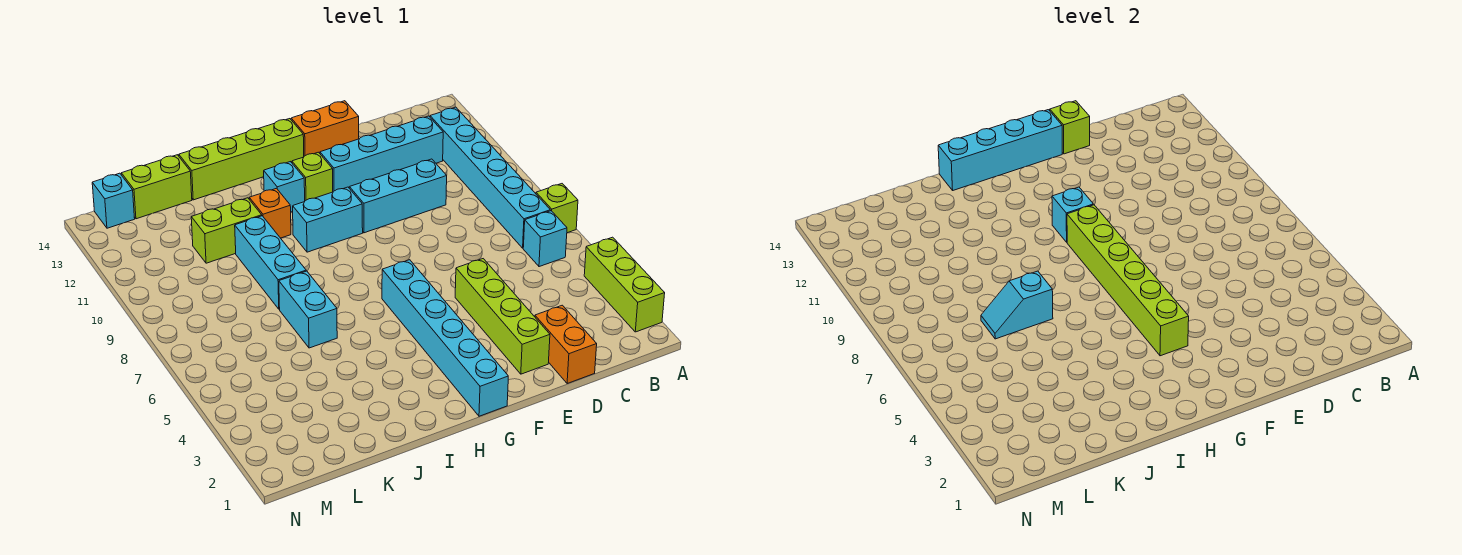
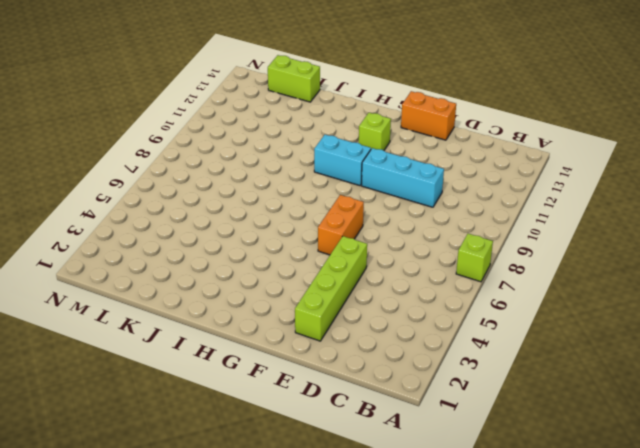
orange brick F6:F7 level 1 -> orange brick D1:D2 level 1
none -> lime brick A2:A4 level 1
none -> cyan brick B6 level 1
none -> cyan brick B7:B12 level 1

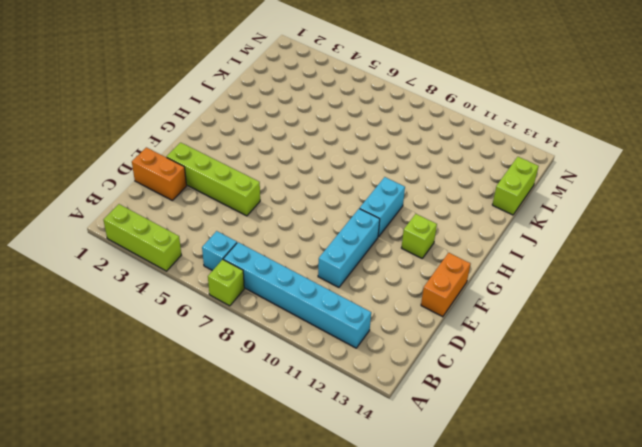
none -> cyan brick C12:F12 level 1
none -> cyan brick G1:G6 level 1
none -> lime brick G14:J14 level 1

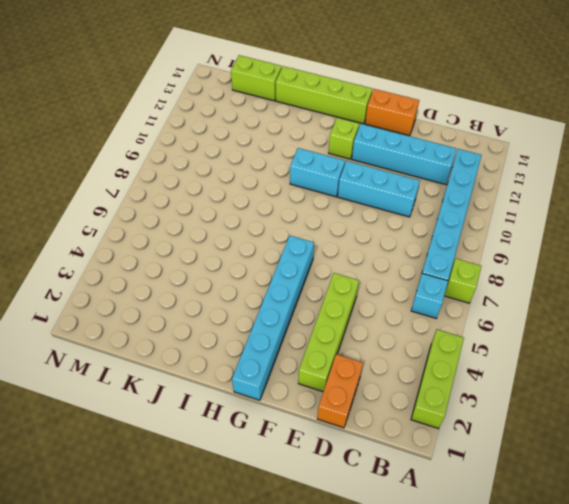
none -> cyan brick H12 level 1
none -> orange brick I11 level 1
none -> cyan brick J6:J7 level 1

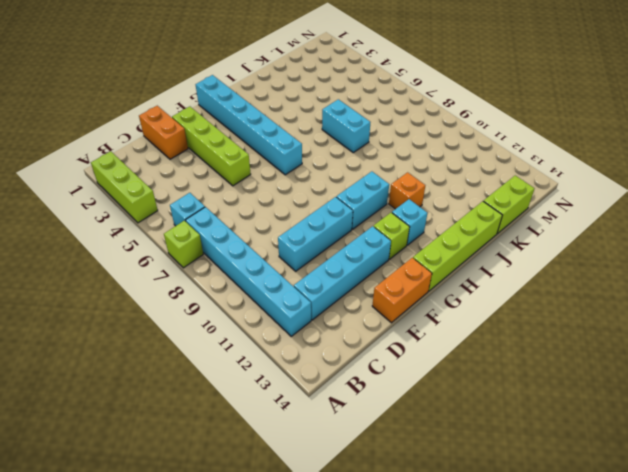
none -> cyan brick J8:J10 level 1
none -> lime brick J11:K11 level 1
none -> cyan brick M14 level 1

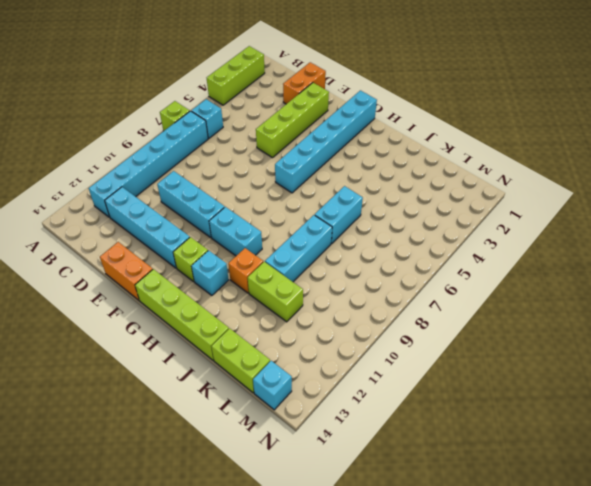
none -> lime brick E14 level 2
none -> cyan brick F14:I14 level 2
none -> lime brick G4:G9 level 2

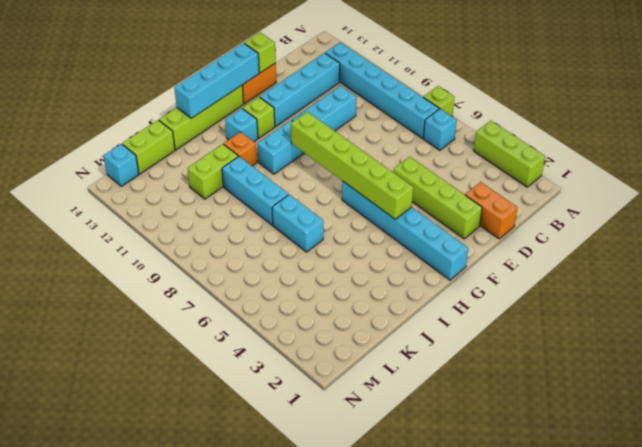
none -> cyan brick G10 level 2
none -> cyan slope J7:K7 level 2 top J

